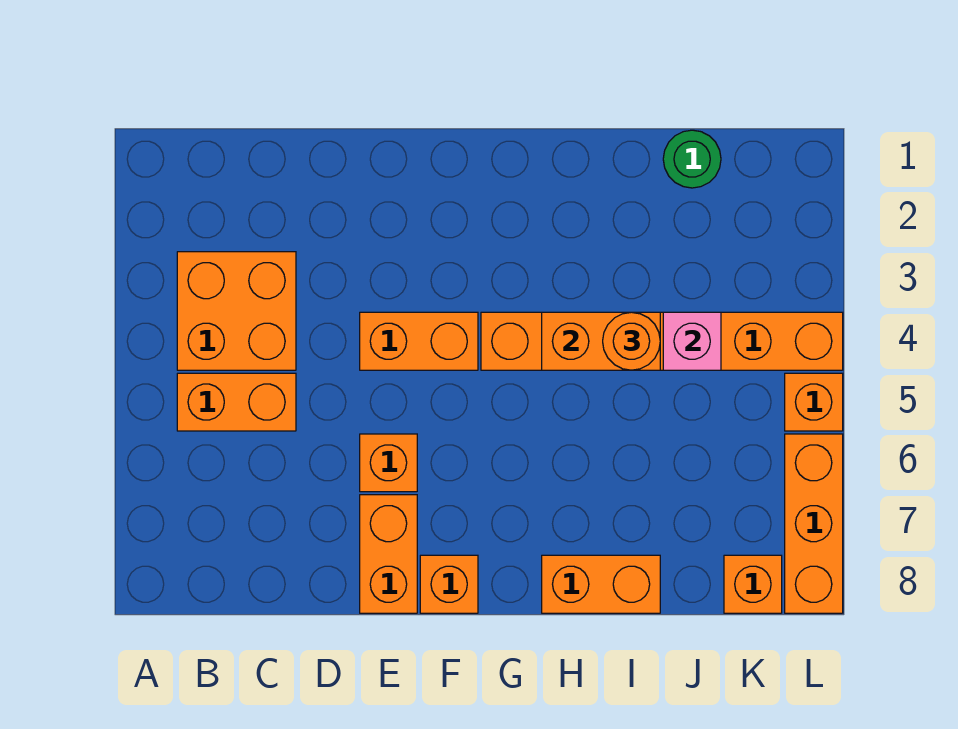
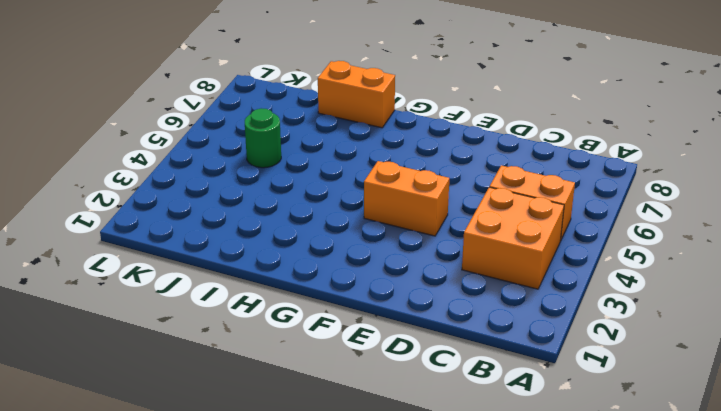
green round brick J5 level 1 -> green round brick J1 level 1
none -> orange brick E6 level 1
none -> orange brick E7:E8 level 1
none -> orange brick F8 level 1

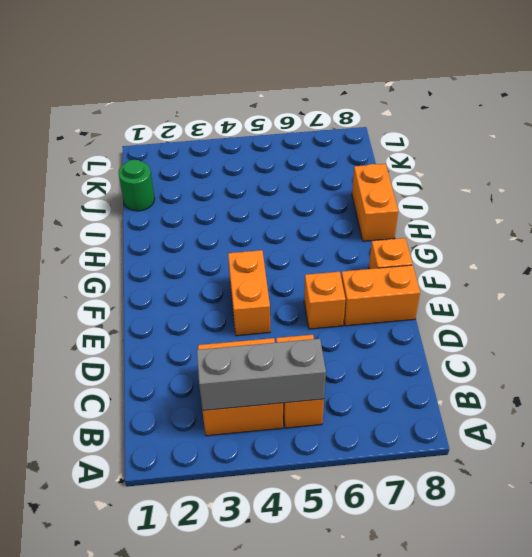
grey brick B3:B5 level 2 -> none
none -> orange brick G4:L4 level 1
none -> orange brick K8 level 1
none -> orange brick L5 level 1

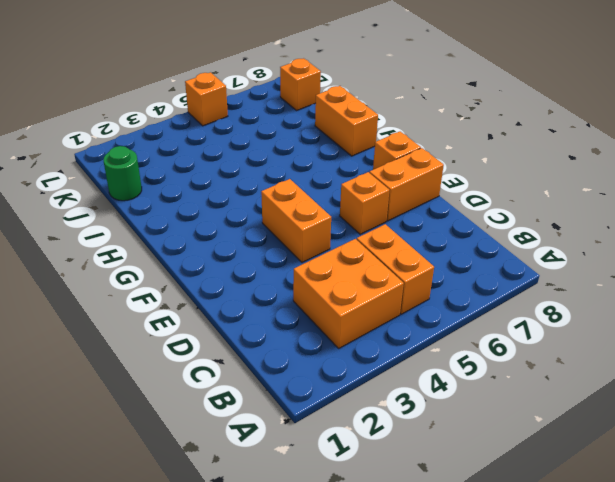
none -> orange brick G4:L4 level 1
none -> orange brick L6:L8 level 1
none -> orange brick H4:I4 level 2

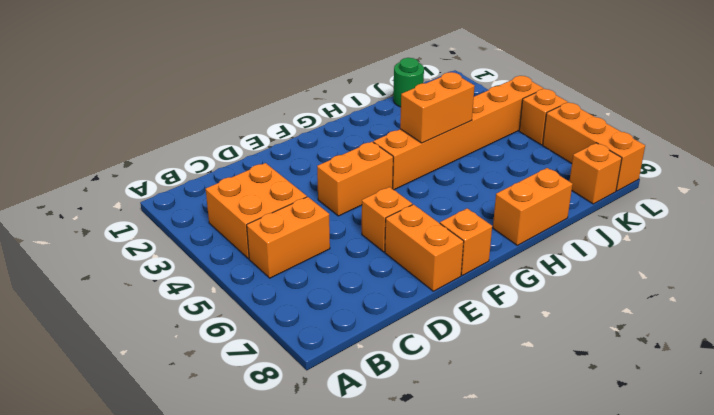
none -> pink brick J4 level 2
none -> orange round brick I4 level 3

